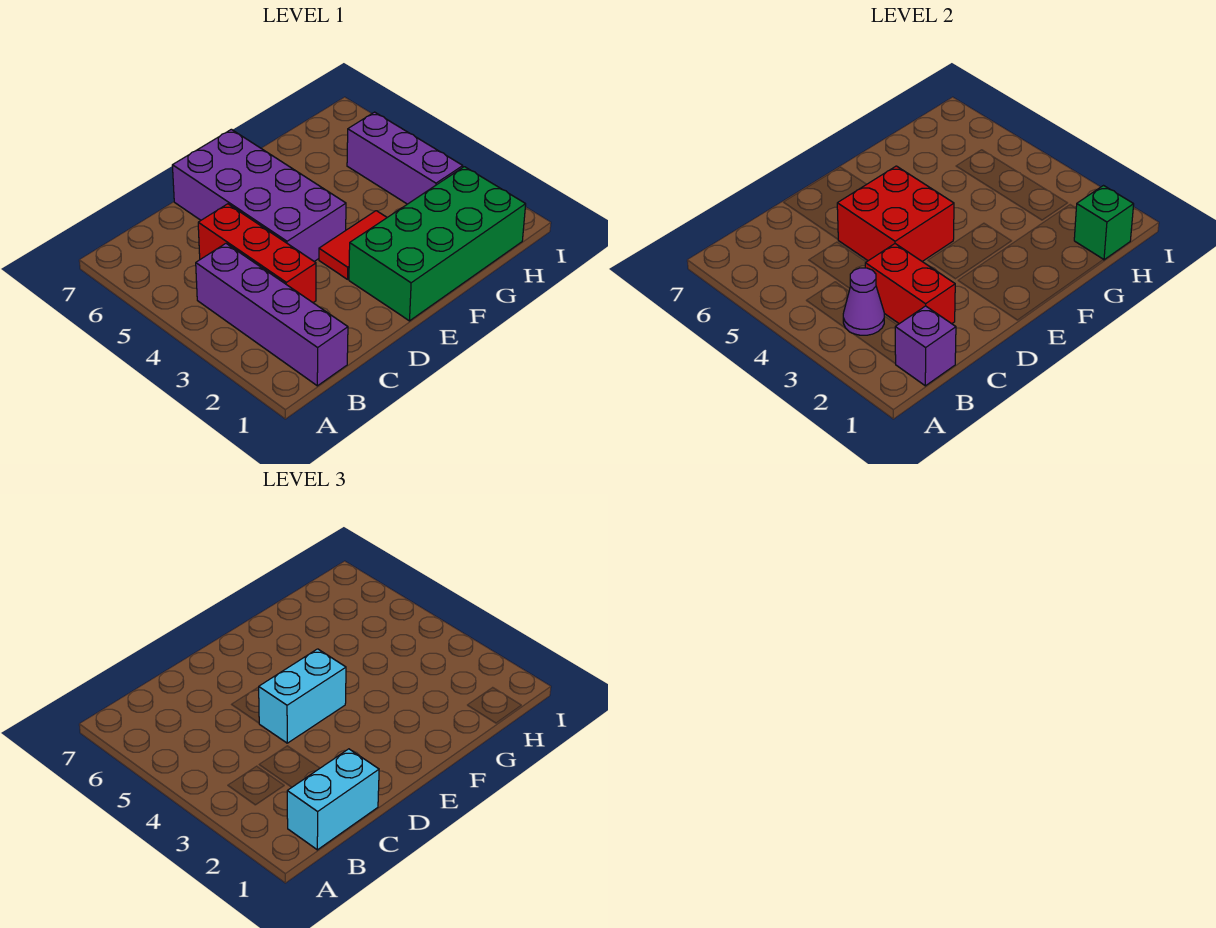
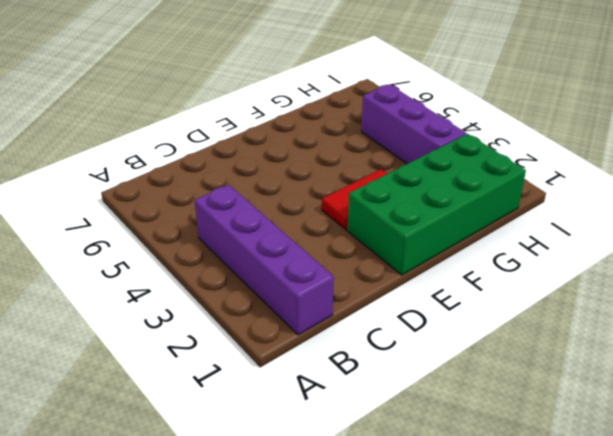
none -> red brick C3:C5 level 1
none -> purple brick D4:E7 level 1
none -> purple brick B1 level 2

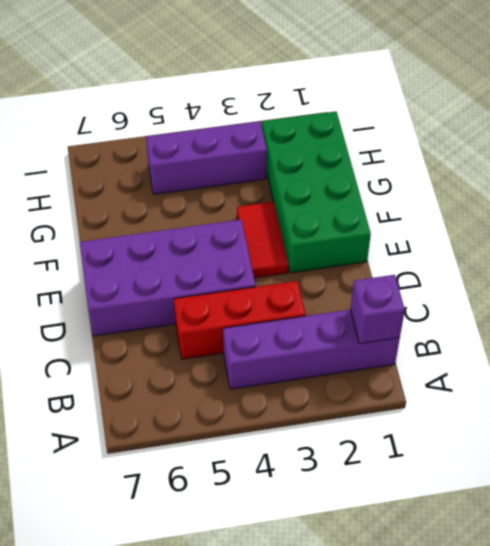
none -> purple cone B3 level 2
none -> red brick C2:C3 level 2
none -> red brick D4:E5 level 2

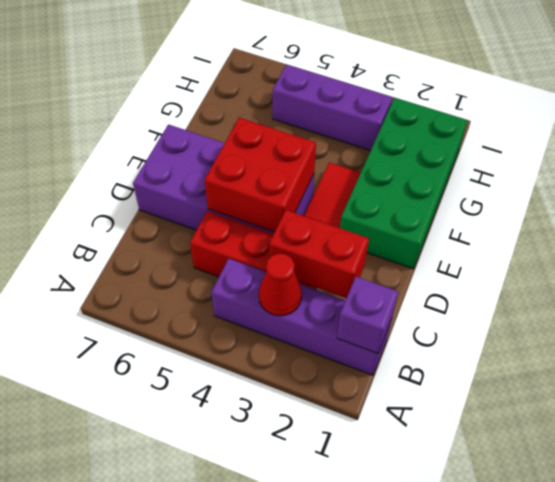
red cone B3 level 2 -> purple cone B3 level 2
none -> green brick H1 level 2
none -> cyan brick B1:C1 level 3
none -> cyan brick D4:E4 level 3

